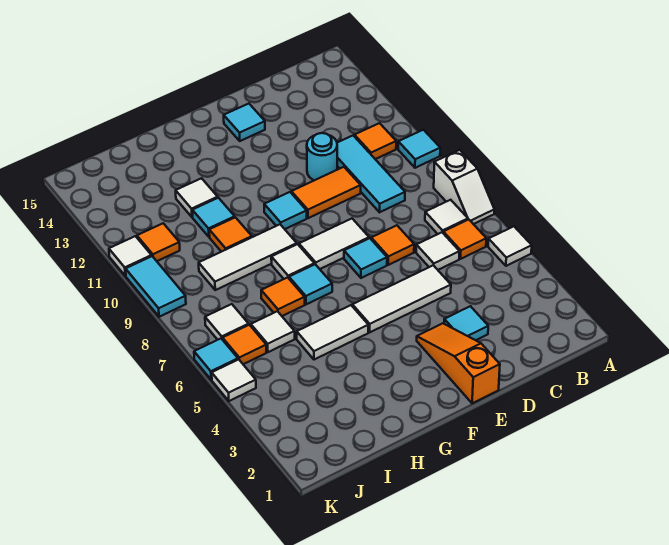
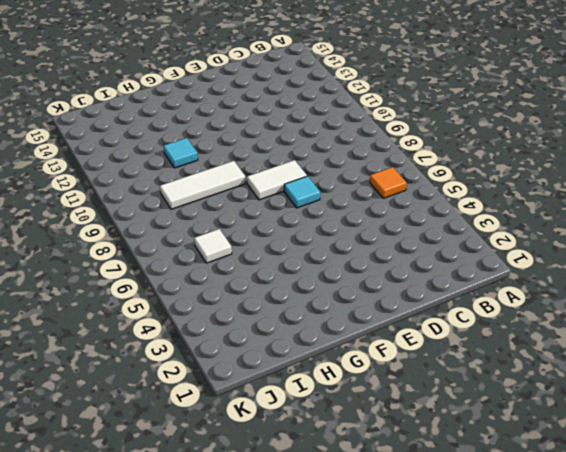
none -> white tile A5 level 1
none -> white slope A7:A8 level 1 top 8
none -> cyan tile A10 level 1
none -> white tile B7 level 1

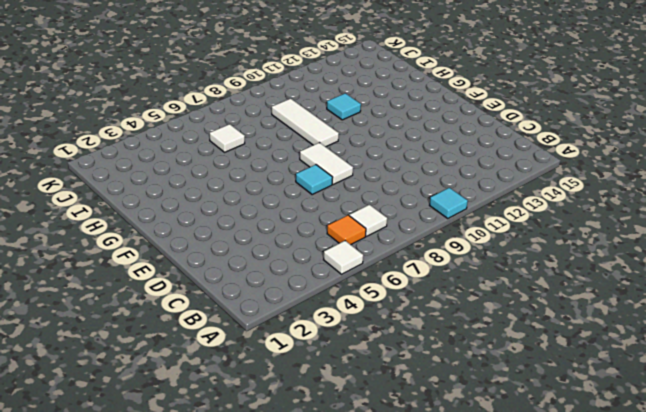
none -> white slope A7:A8 level 1 top 8
none -> orange tile B11 level 1
none -> white tile C6 level 1
none -> cyan tile C9:C11 level 1

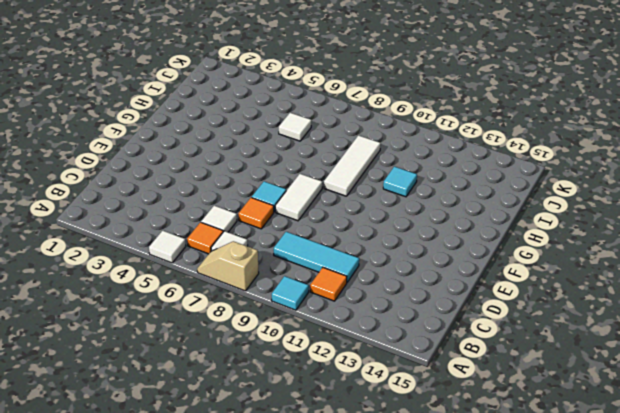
tan slope A7:A8 level 1 top 8 -> white slope A7:A8 level 1 top 8
none -> cyan tile D3 level 1
none -> white tile D5:F5 level 1
none -> orange tile D10:E10 level 1
none -> cyan round brick D11 level 1

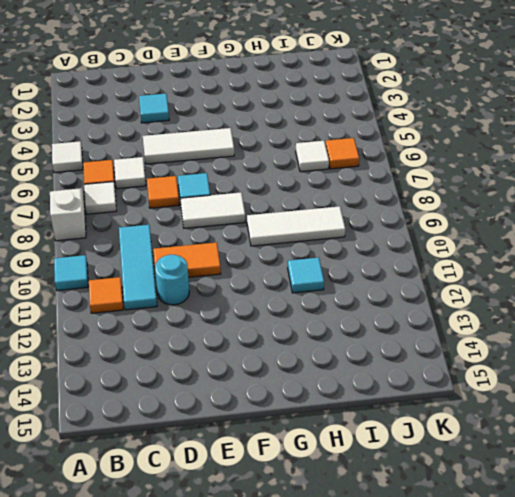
none -> orange slope E1:E3 level 1 top 1
none -> cyan tile E14 level 1
none -> cyan tile F10 level 1
none -> white tile G5:H5 level 1

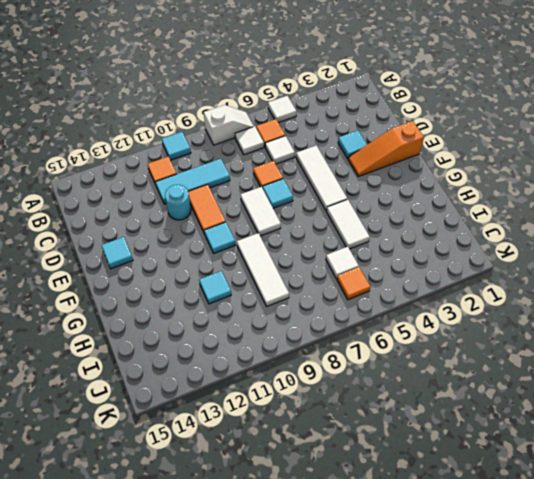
none -> cyan tile G7 level 1
none -> white tile G8 level 1
none -> orange tile H7 level 1
none -> orange tile H10 level 1

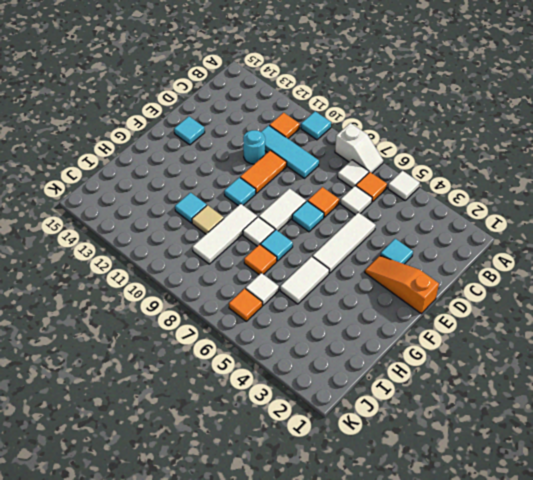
tan tile H10 level 1 -> orange tile H10 level 1
none -> white tile H12 level 1
none -> white tile J7 level 1
none -> orange tile J11 level 1
none -> white tile K5 level 1

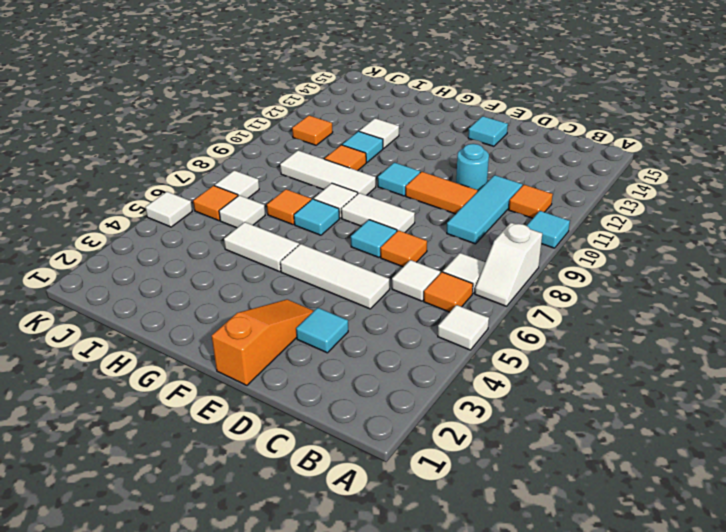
none -> cyan tile K6 level 1
none -> cyan tile K9:K10 level 1
none -> white tile K11 level 1

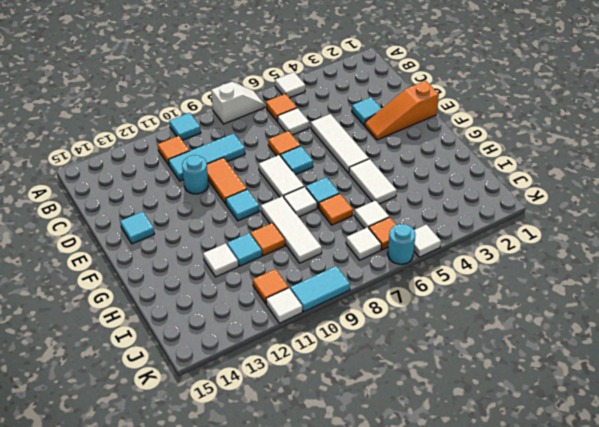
cyan round brick K6 level 1 -> cyan tile K6 level 1
none -> white tile B7 level 1

